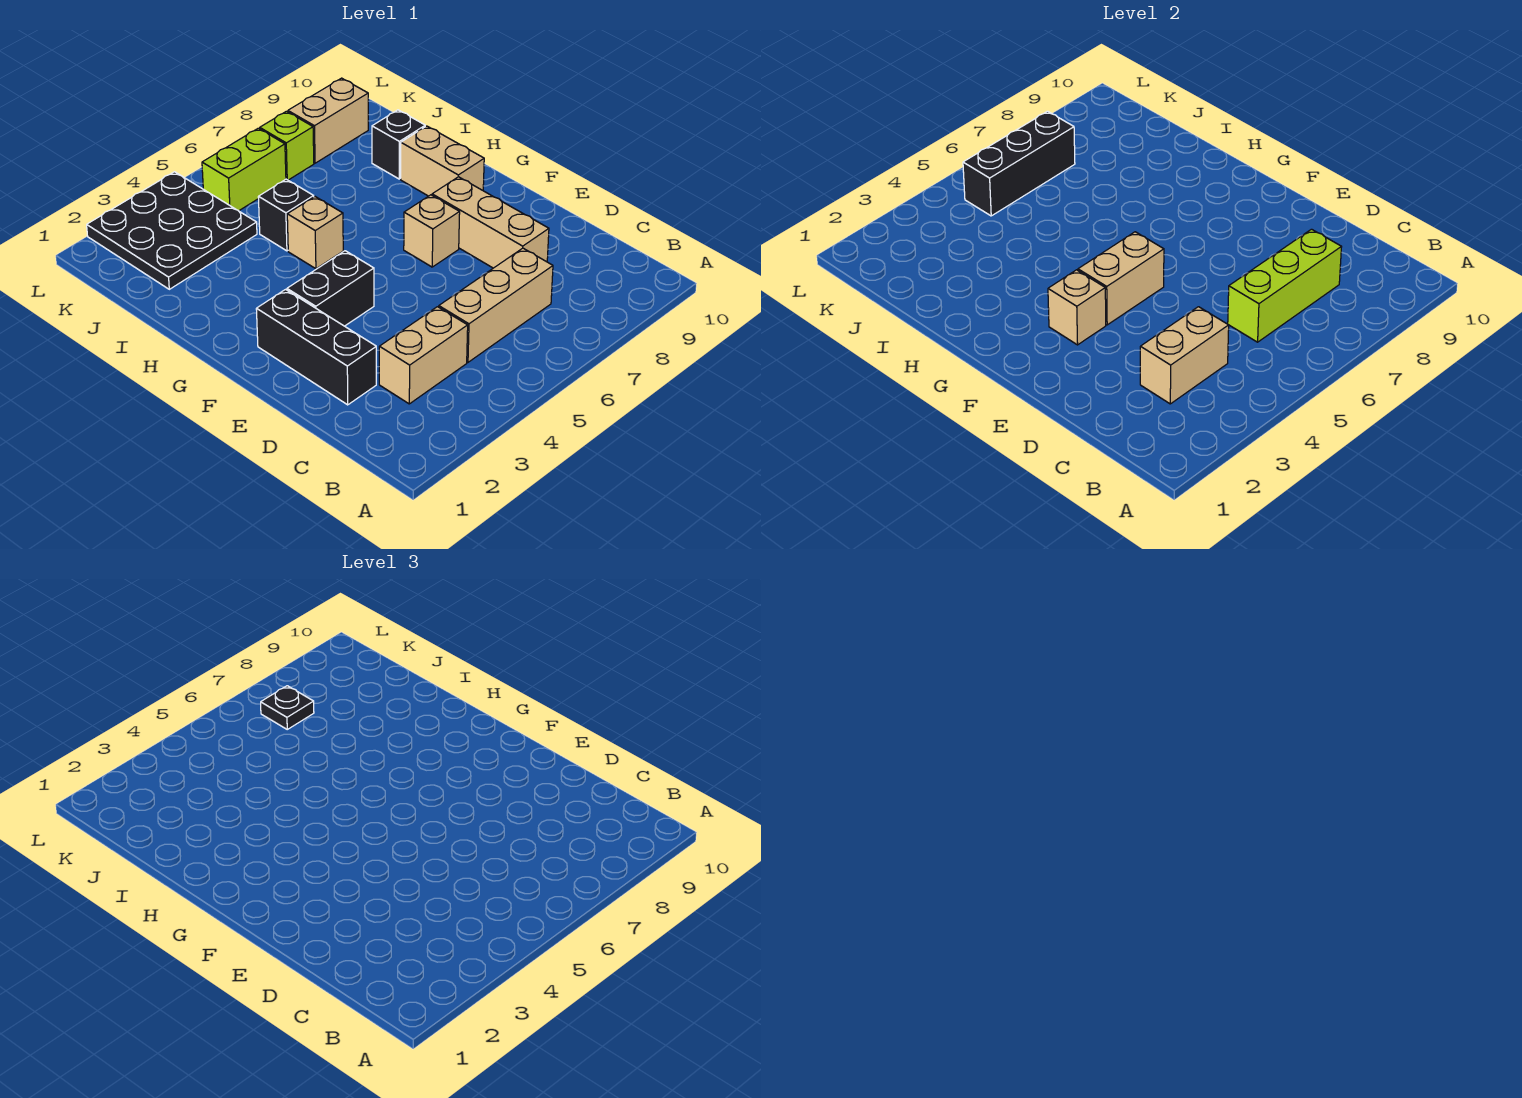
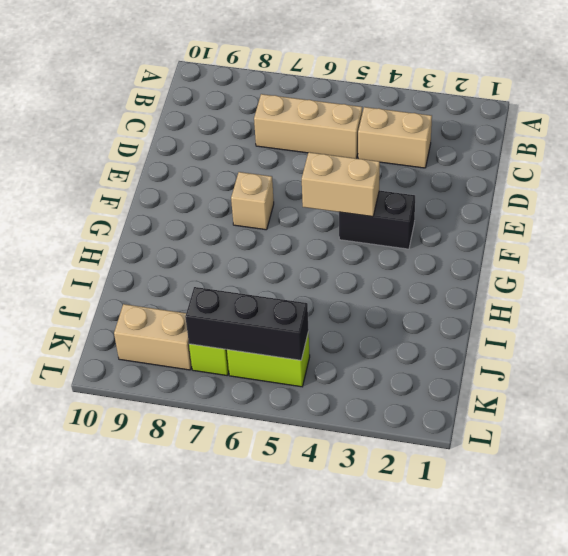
none -> black brick D2:F2 level 1
none -> tan brick D8:F8 level 1
none -> tan brick G9:H9 level 1

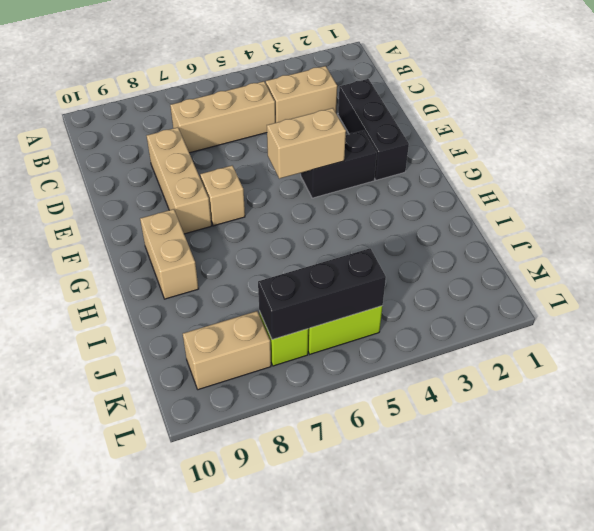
none -> tan brick H5 level 1
none -> black brick I5 level 1
none -> black brick I9 level 1

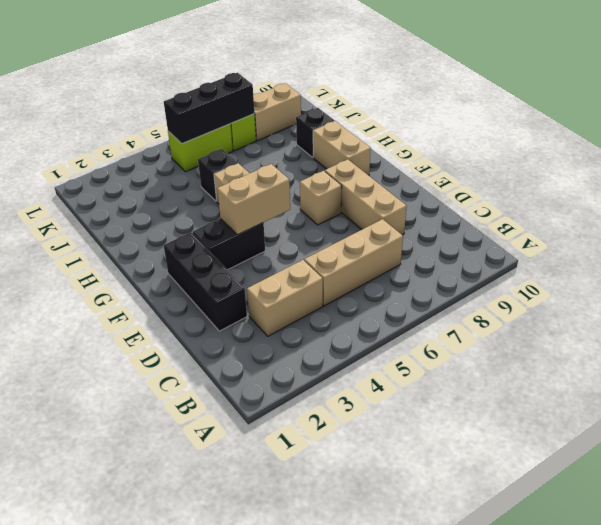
none -> black plate J2:L4 level 1
none -> tan brick C3:C4 level 2
none -> lime brick C6:C8 level 2

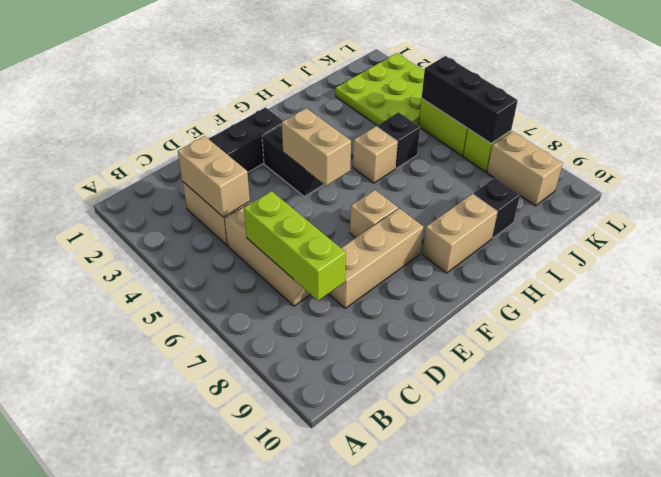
lime plate J2:L4 level 1 -> black plate J2:L4 level 1
none -> tan brick F3 level 2
none -> black plate K7 level 3

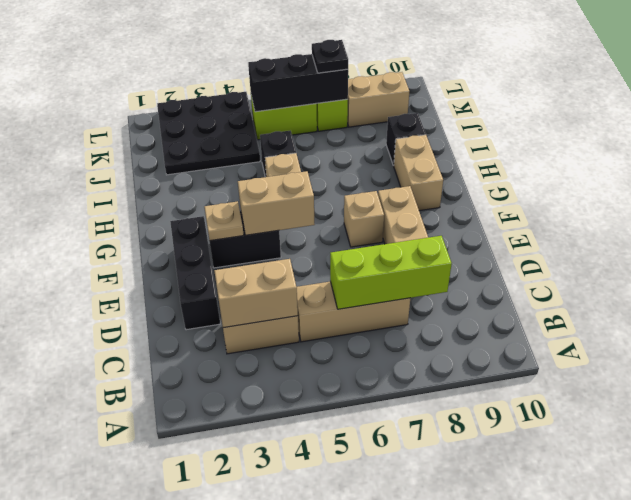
tan plate F3 level 2 -> tan brick F3 level 2

